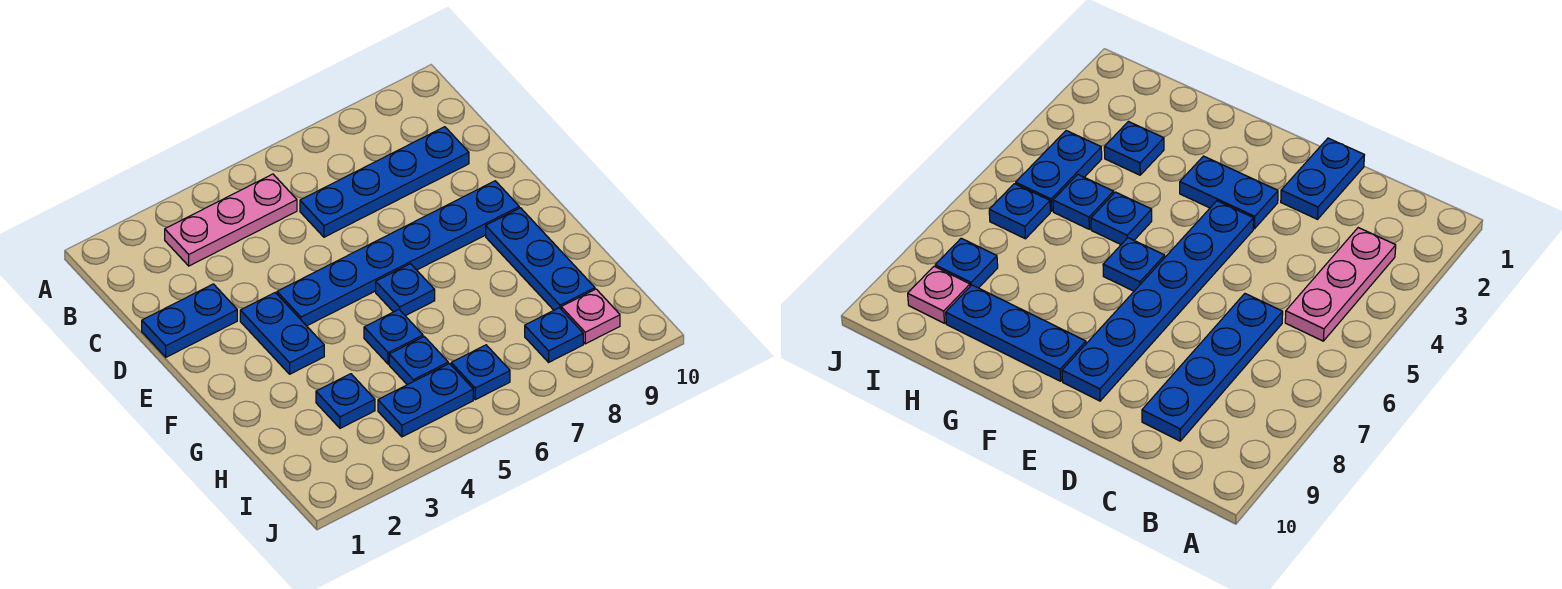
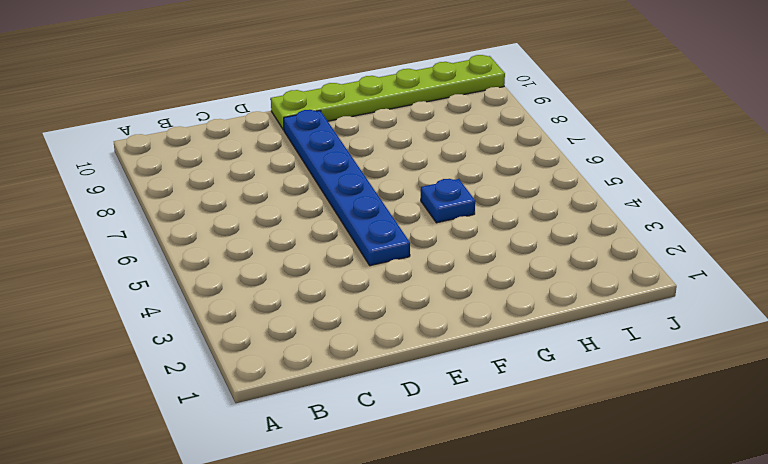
lime plate E10:J10 level 1 -> none
none -> pink plate B3:B5 level 1
none -> blue plate C6:C9 level 1
none -> blue plate D1:D2 level 1

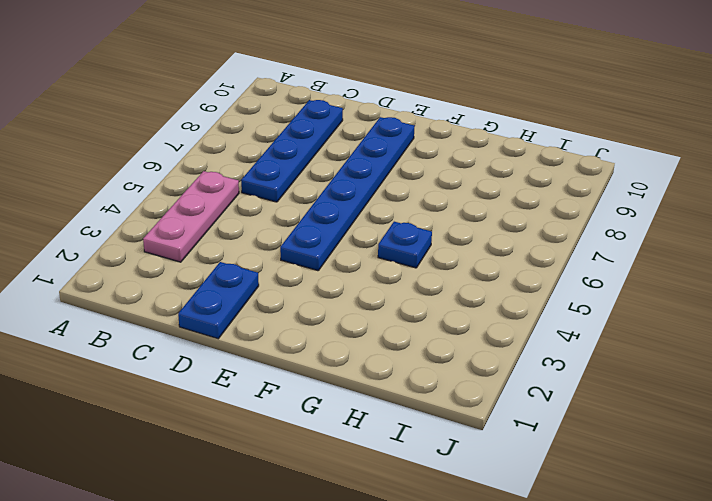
none -> blue plate E3:F3 level 1
none -> blue plate F6 level 1
none -> blue plate F9:H9 level 1

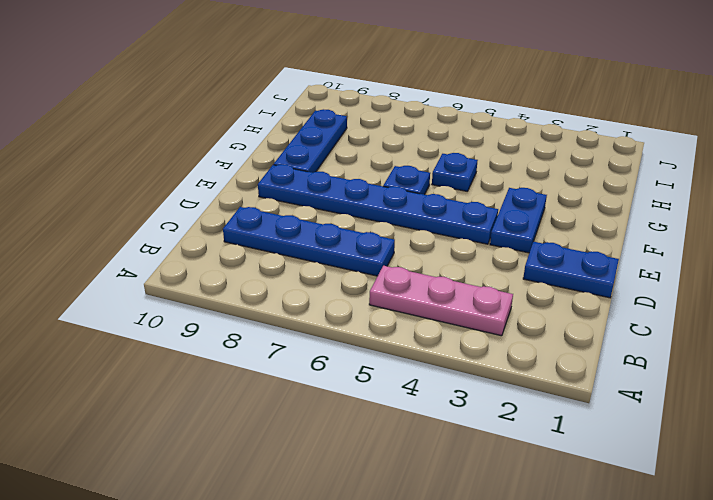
none -> blue plate H3 level 1
none -> blue plate H5 level 1
none -> blue plate I4:I5 level 1

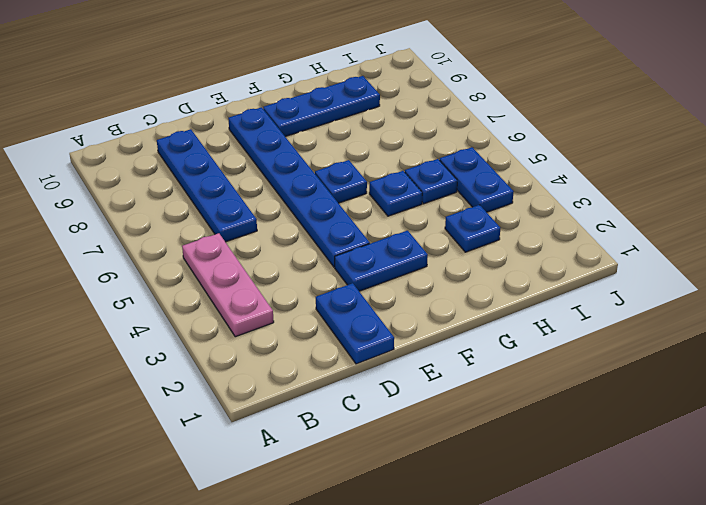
none -> blue plate I6 level 1
none -> blue plate I8 level 1
none -> pink plate I9 level 1

